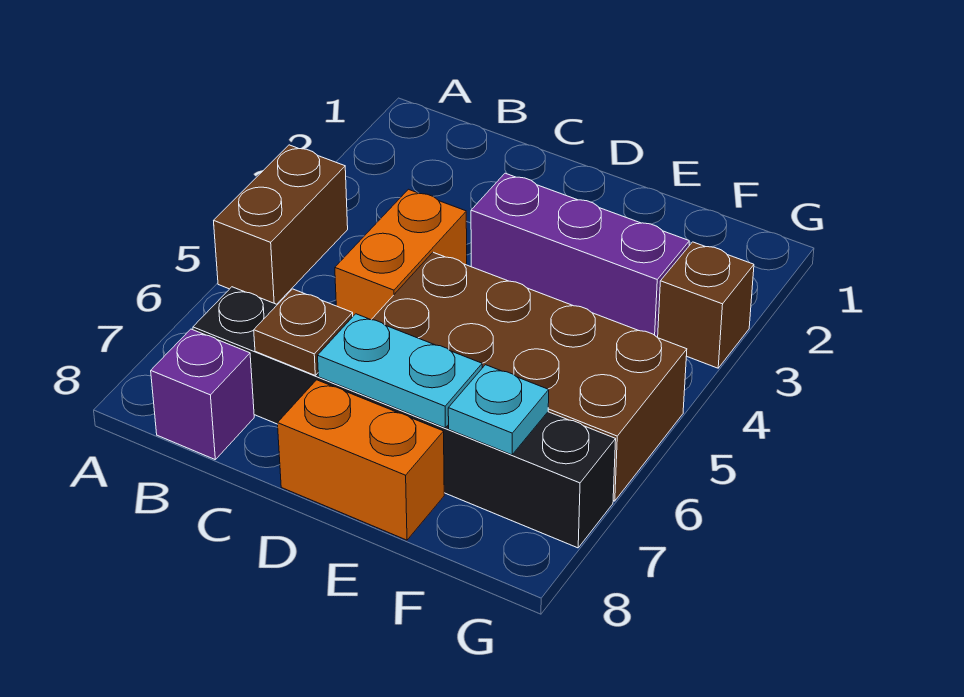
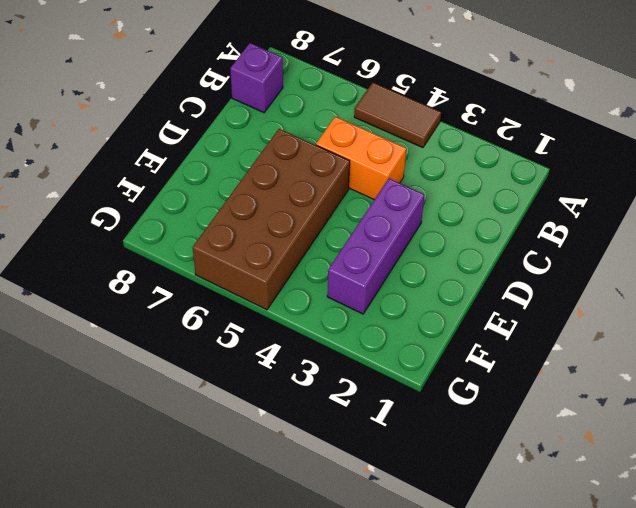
brown tile A4:A5 level 1 -> brown brick A4:A5 level 1
none -> black brick B7:G7 level 1
none -> orange brick D8:E8 level 1

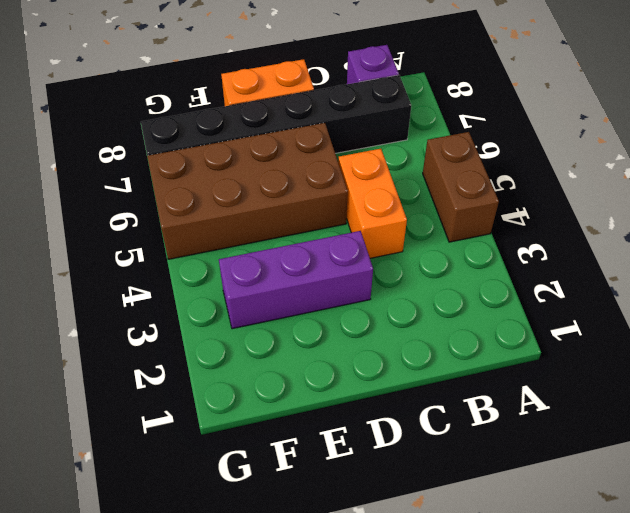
none -> brown brick G3 level 1
none -> brown plate C7 level 2

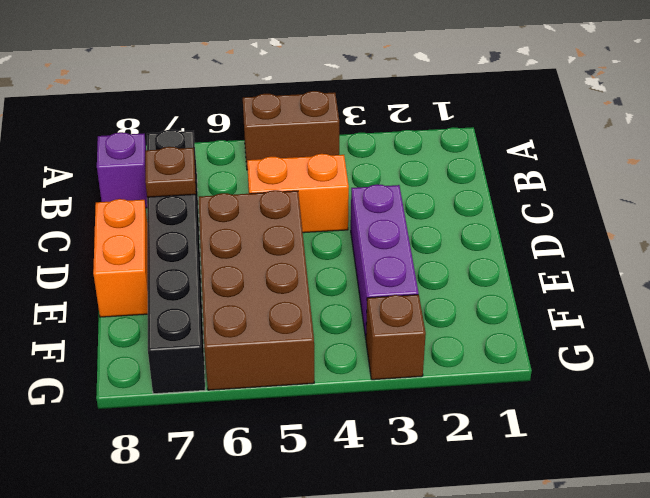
none -> cyan plate D7:E7 level 2
none -> cyan plate F7 level 2

